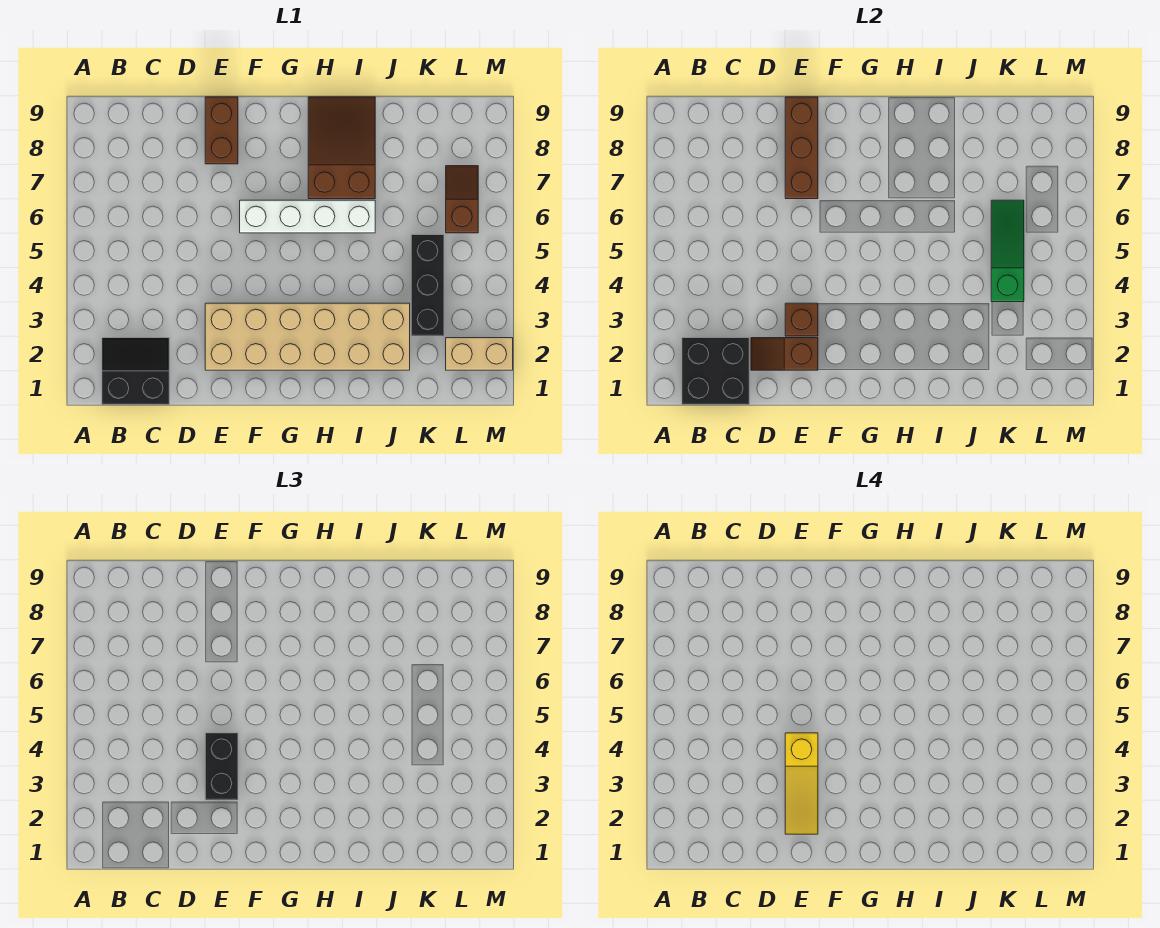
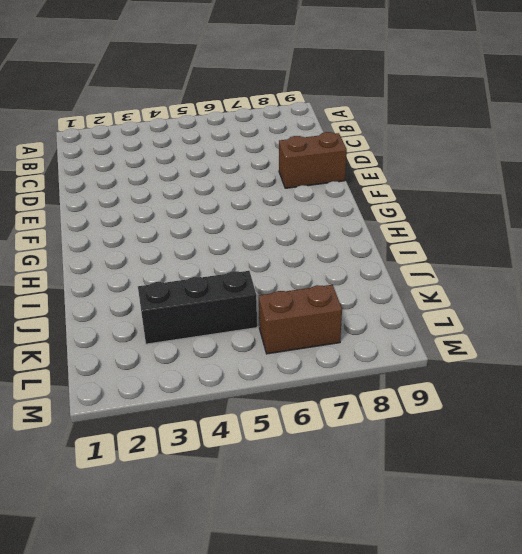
brown brick L6:L7 level 1 -> brown slope L6:L7 level 1 top 6
none -> black slope B1:C2 level 1 top 1
none -> tan brick E2:J3 level 1
none -> white brick F6:I6 level 1

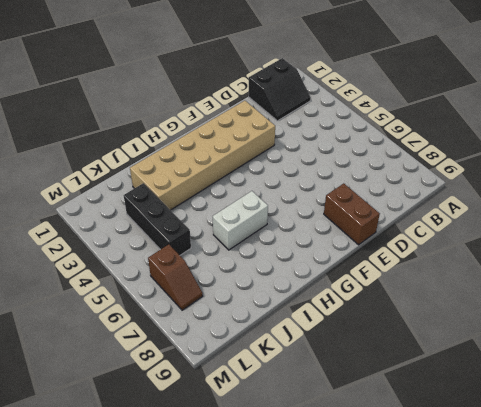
white brick H6:I6 level 1 -> white brick F6:I6 level 1
none -> brown slope H7:I9 level 1 top 7
none -> tan brick L2:M2 level 1
none -> black brick B1:C2 level 2

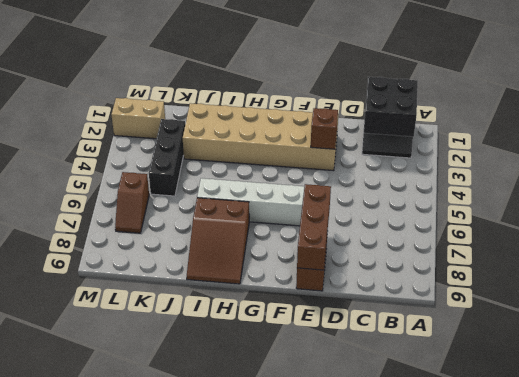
none -> brown slope D2:E2 level 2 top E
none -> green slope K4:K6 level 2 top 4
none -> black brick E3:E4 level 3

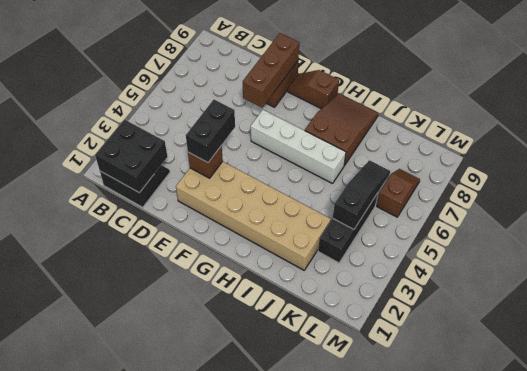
brown slope F9:G9 level 1 top G -> brown slope D2:E2 level 2 top E
black slope K4:K6 level 2 top 4 -> green slope K4:K6 level 2 top 4
none -> tan brick L2:M2 level 1
none -> yellow slope E2:E4 level 4 top 4

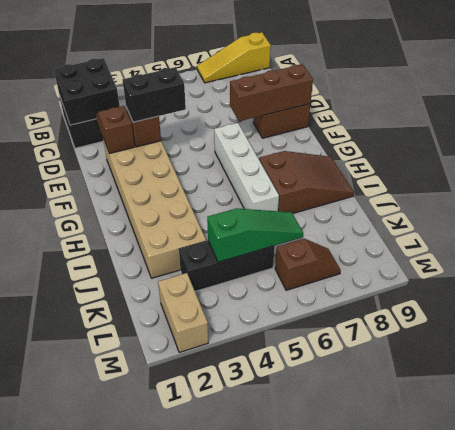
yellow slope A7:A9 level 1 top 9 -> yellow slope E2:E4 level 4 top 4

